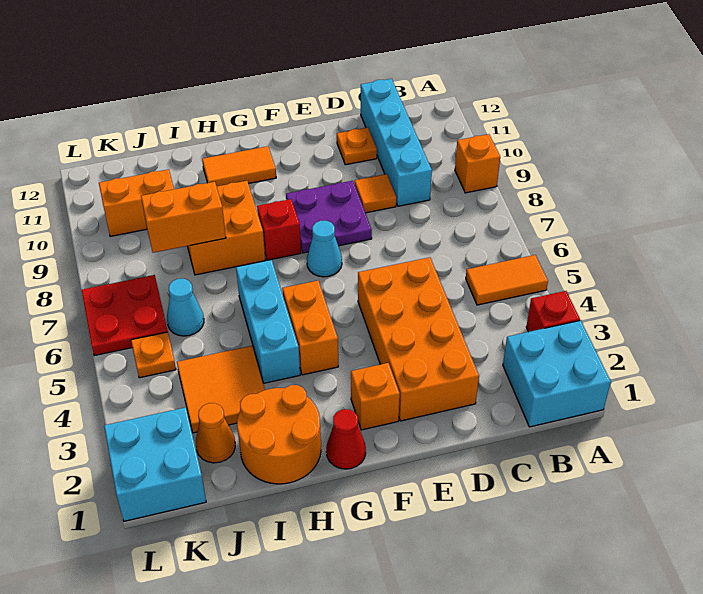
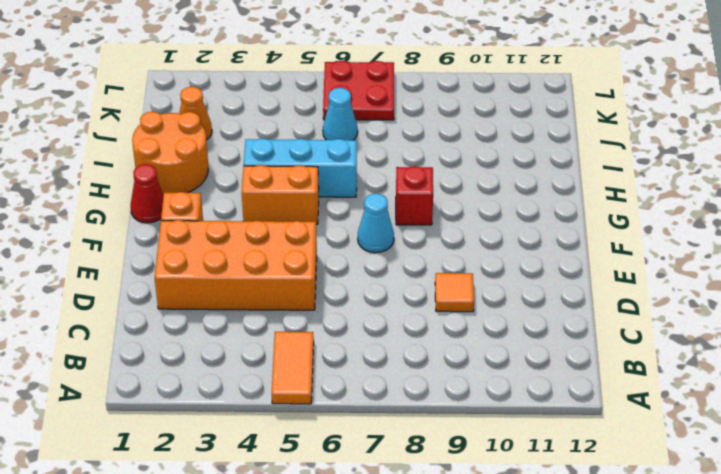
none -> cyan brick A1:B2 level 1
none -> red brick A3 level 1
none -> orange brick A9 level 1

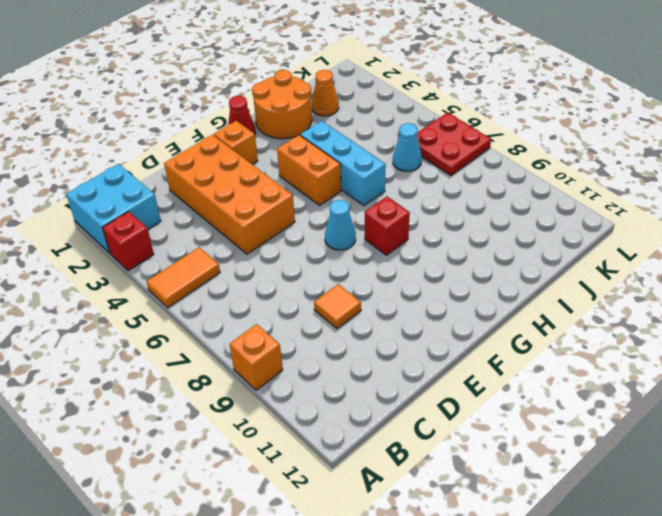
none -> cyan brick C9:C12 level 1
none -> orange plate D11 level 1
none -> purple plate E8:F9 level 1

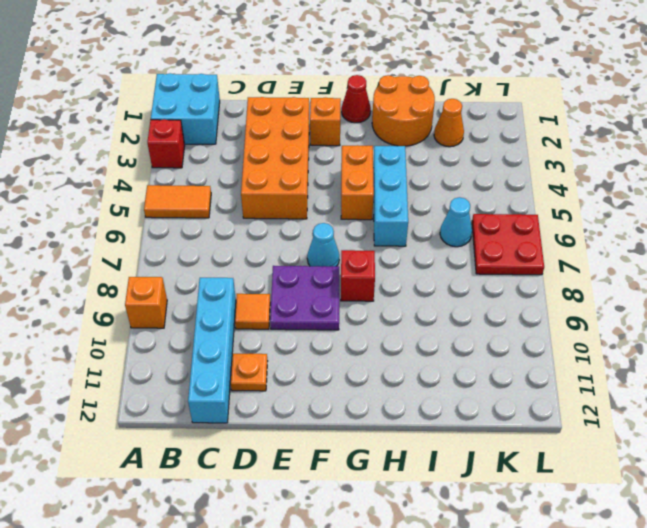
none -> orange tile G11:H11 level 1
none -> orange brick H8:I9 level 1
none -> orange tile I3:J4 level 1

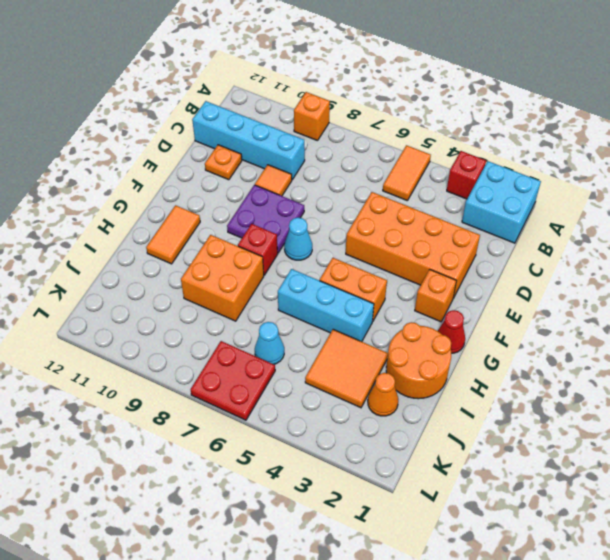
none -> orange brick J10:K10 level 1
none -> cyan brick K1:L2 level 1
none -> orange plate K5 level 1

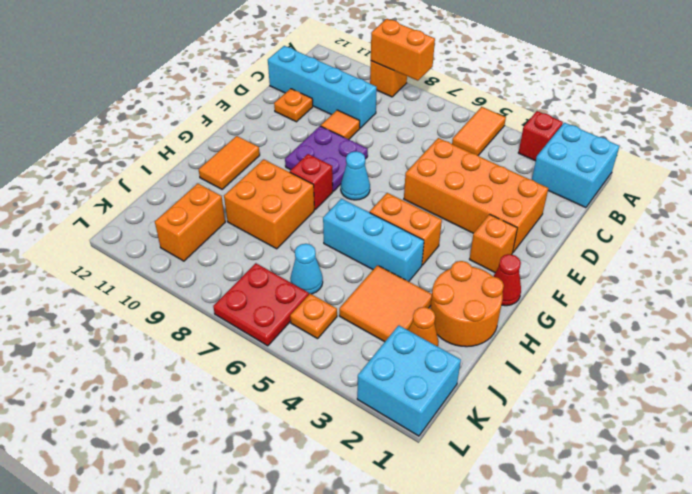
orange brick A8:A9 level 2 -> orange brick I8:J8 level 2

